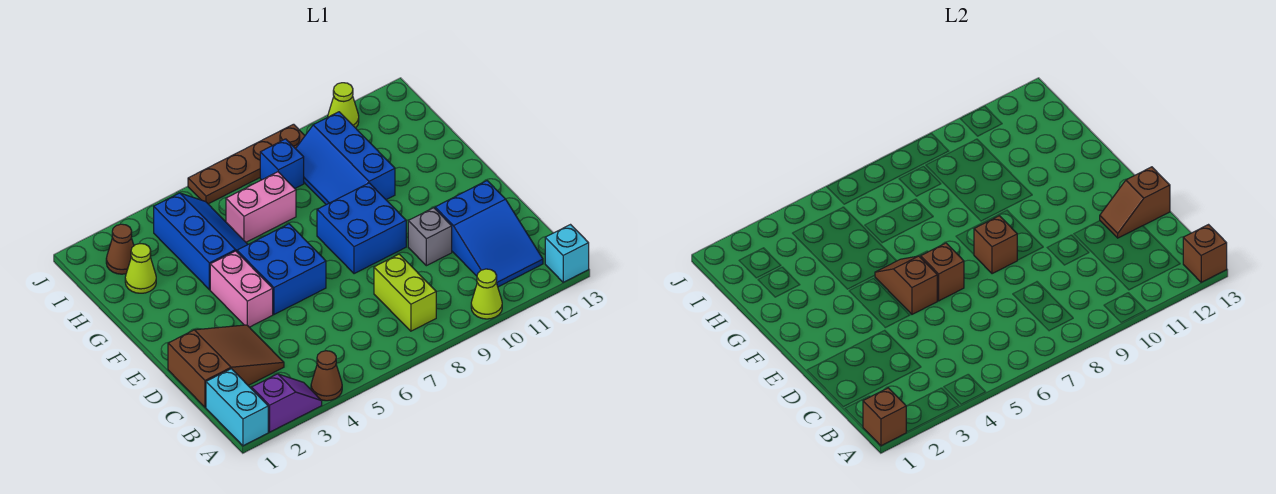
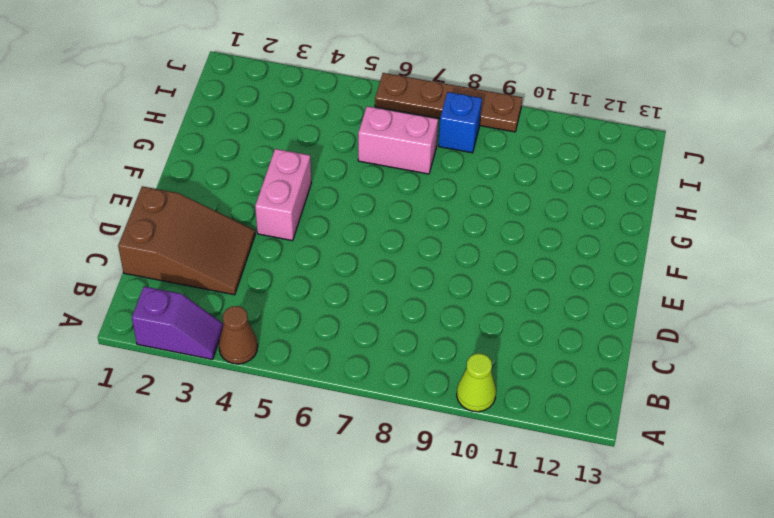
none -> cyan brick A1:B1 level 1
none -> cyan brick A13 level 1
none -> lime brick B8:C8 level 1

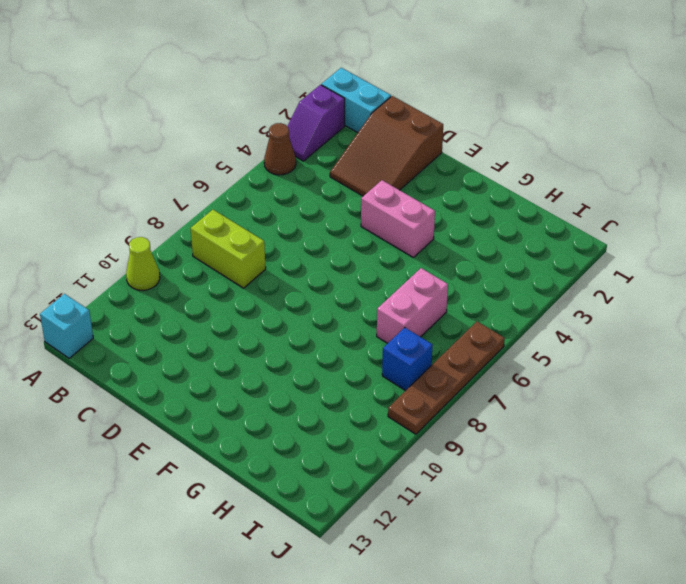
none -> blue slope B11:D12 level 1 top D
none -> grey brick D10 level 1
none -> blue brick E5:F6 level 1

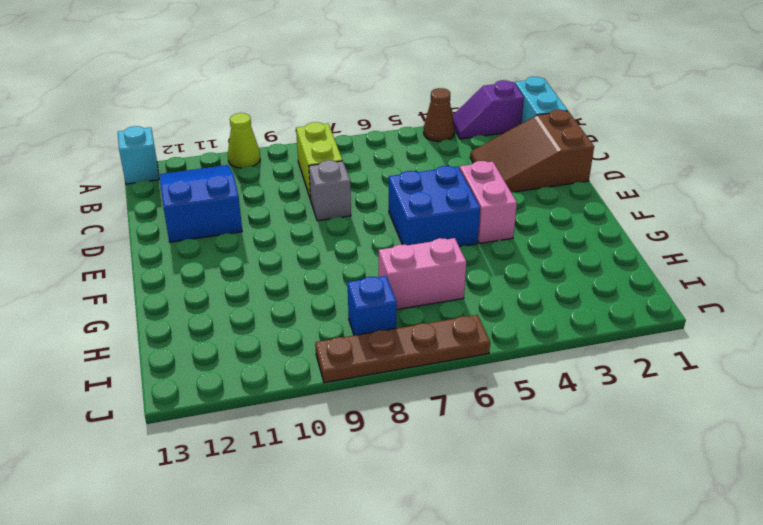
grey brick D8 level 1 -> grey brick D10 level 1
none -> blue brick E8:F9 level 1
none -> blue slope G4:I5 level 1 top 4
none -> blue slope G9:I10 level 1 top 10

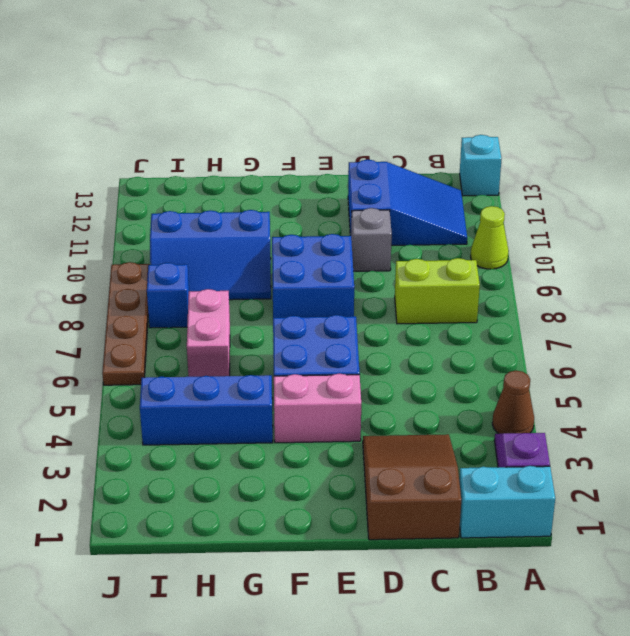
none -> lime cone H2 level 1
none -> brown cone I2 level 1
none -> lime cone J11 level 1

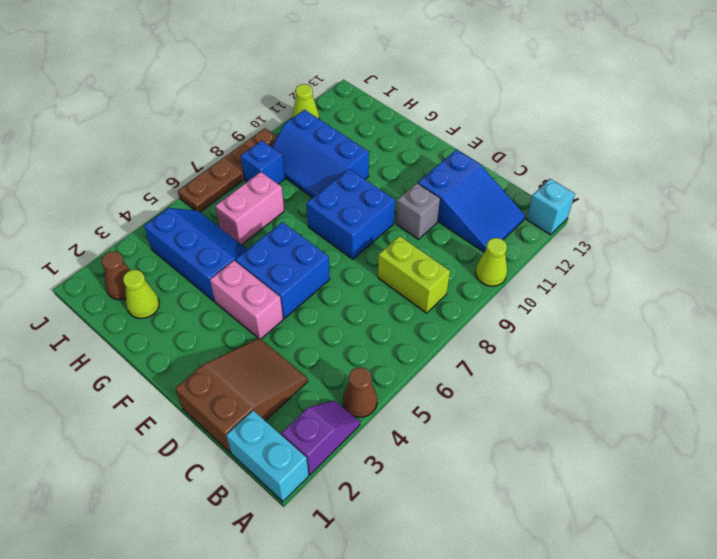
none -> brown brick A1 level 2
none -> brown brick A13 level 2
none -> brown slope D12:D13 level 2 top 13

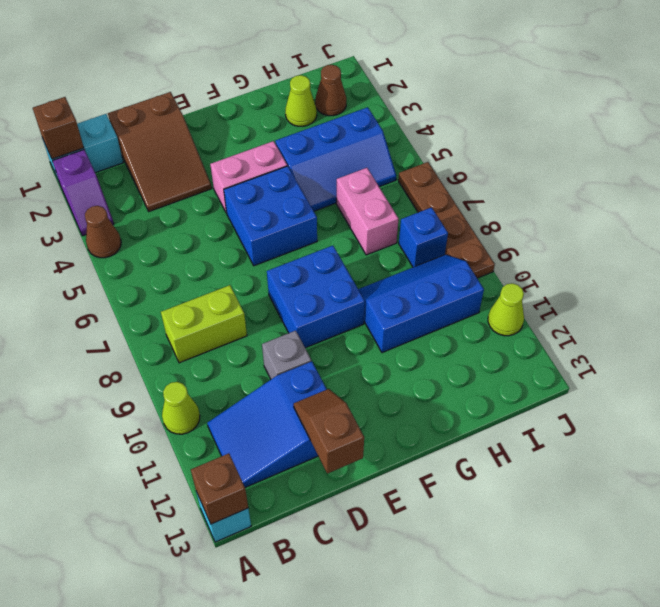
none -> brown slope E5:F5 level 2 top E
none -> brown brick E6 level 2
none -> brown brick E8 level 2

